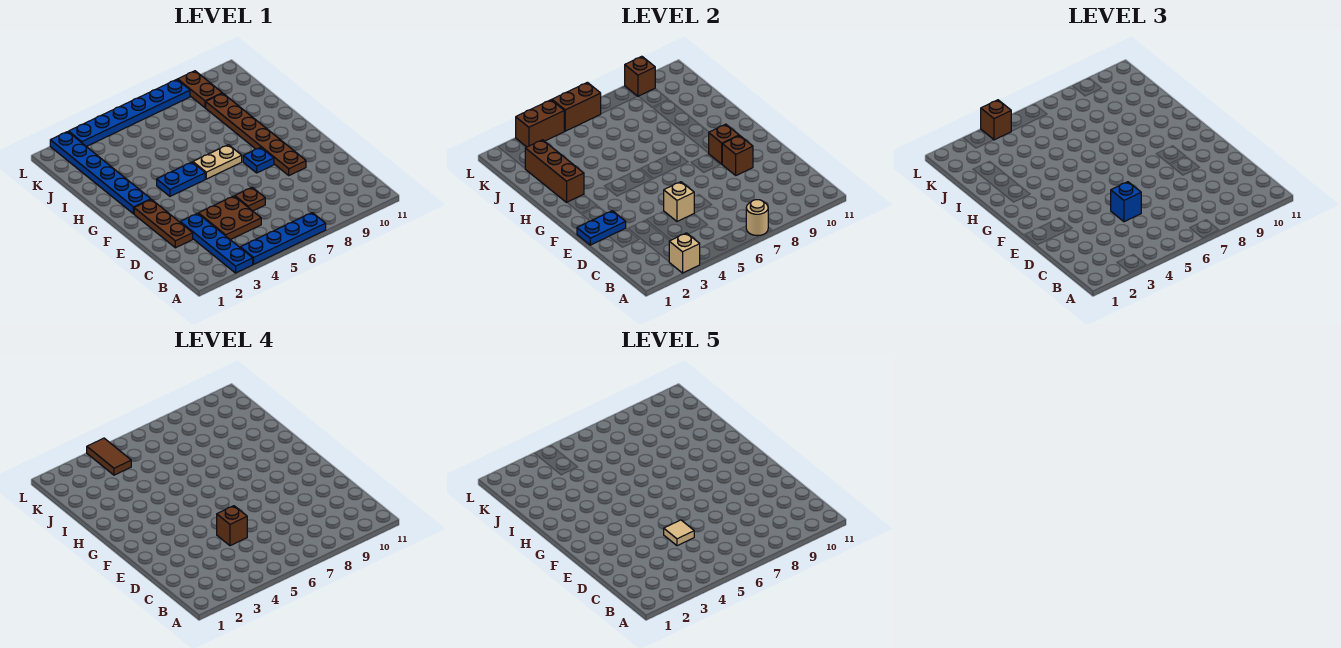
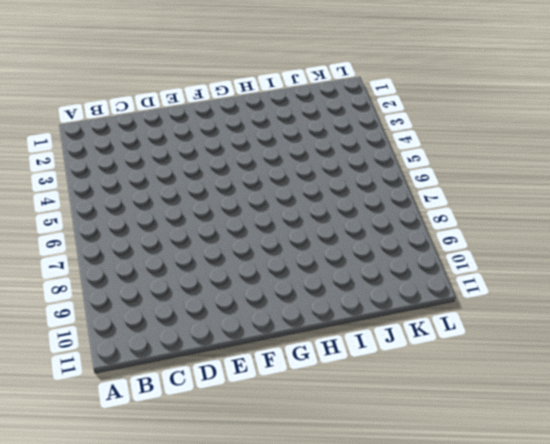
none -> blue plate A3:D3 level 1
none -> blue plate A4:A7 level 1
none -> brown plate C4:D5 level 1

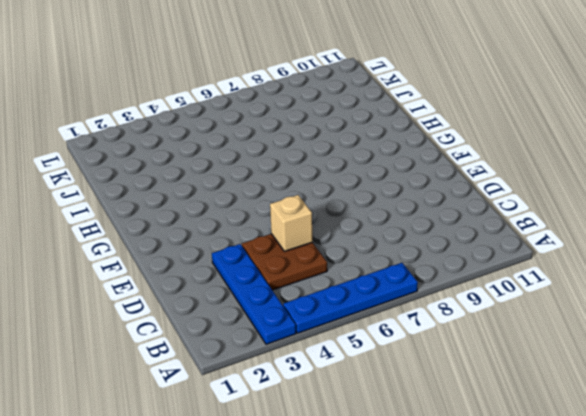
none -> brown plate D2:F2 level 1
none -> brown plate D6 level 1
none -> brown plate E9:J9 level 1

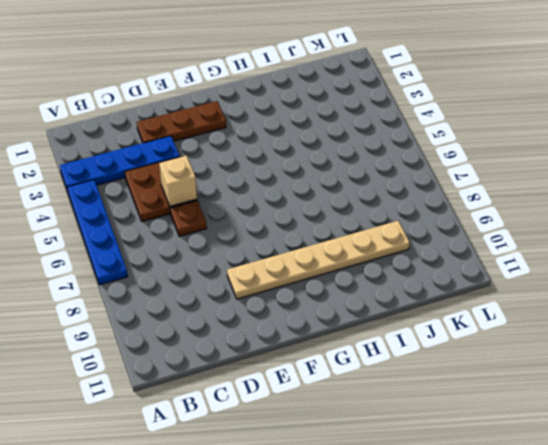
tan plate E9:J9 level 1 -> brown plate E9:J9 level 1
none -> blue plate F8 level 1
none -> blue plate G2:L2 level 1
none -> blue plate G4:G5 level 1

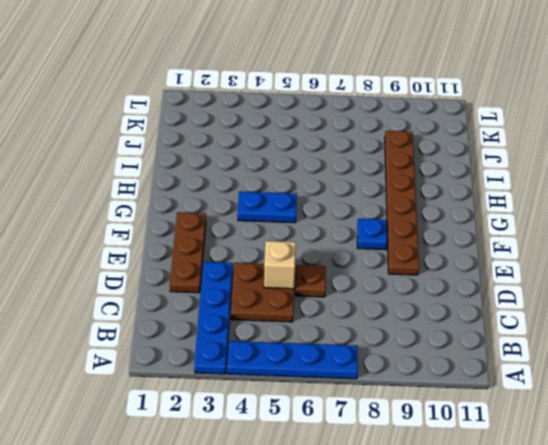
none -> blue plate G2:L2 level 1
none -> tan plate G6:G7 level 1
none -> brown plate K9:L9 level 1

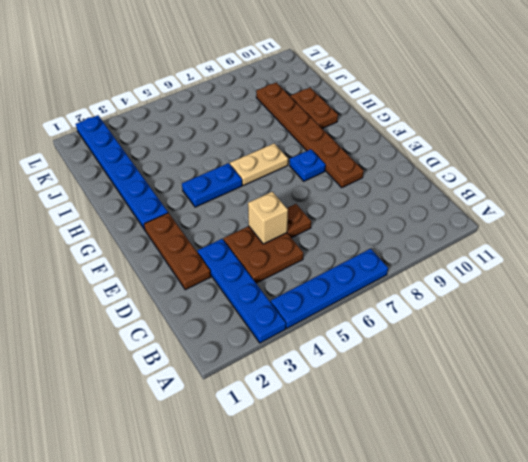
brown plate H10:I10 level 1 -> brown plate K9:L9 level 1
none -> blue plate L3:L8 level 1
none -> tan brick A3 level 2
none -> tan round brick A7 level 2

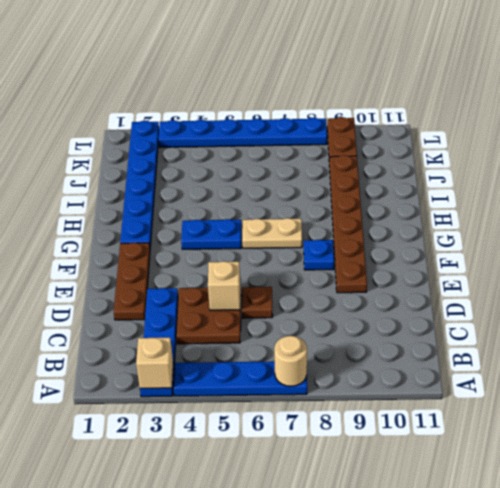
none -> blue plate E1:E2 level 2
none -> brown brick E9 level 2
none -> brown brick F9 level 2

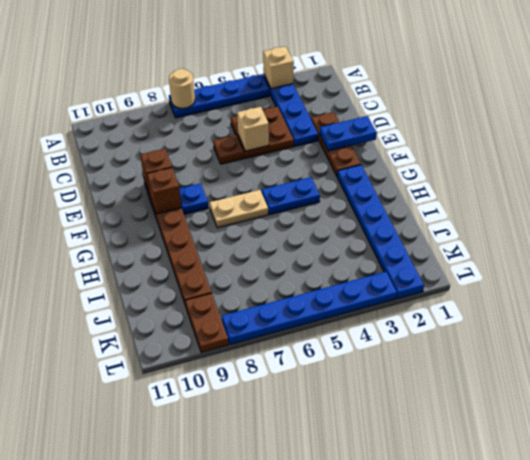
none -> brown brick H2:J2 level 2
none -> brown brick L3:L4 level 2
none -> brown brick L5:L6 level 2

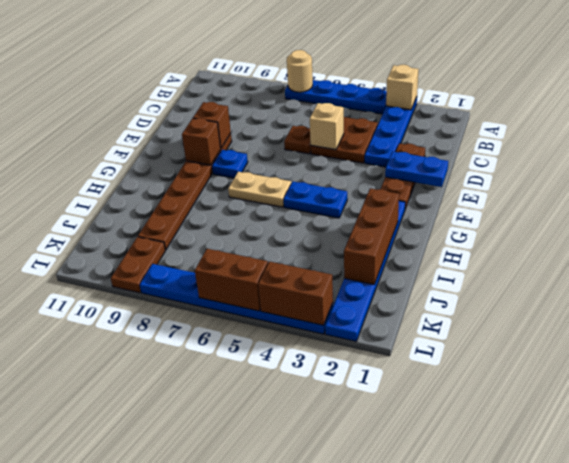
none -> brown brick L9 level 2
none -> blue brick D5 level 3
none -> brown brick L4 level 3

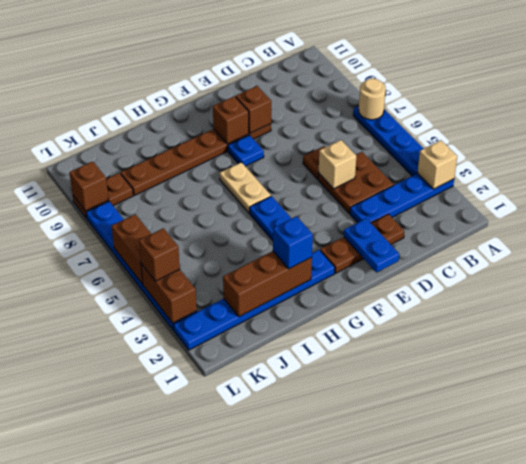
blue brick H2 level 3 -> blue brick D5 level 3
none -> brown brick D5 level 4
none -> brown tile K4:L4 level 4
none -> tan tile D5 level 5

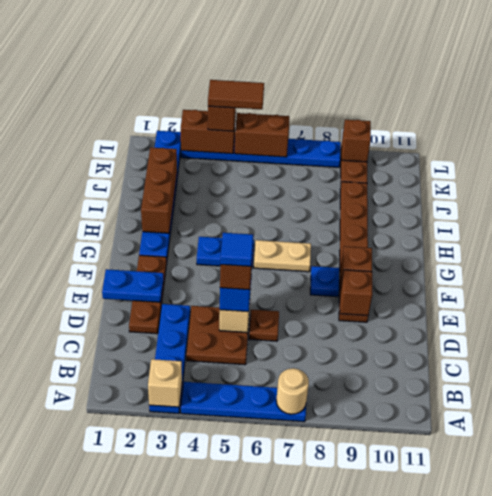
blue tile D5 level 5 -> tan tile D5 level 5
brown tile L4:L5 level 4 -> brown tile K4:L4 level 4

